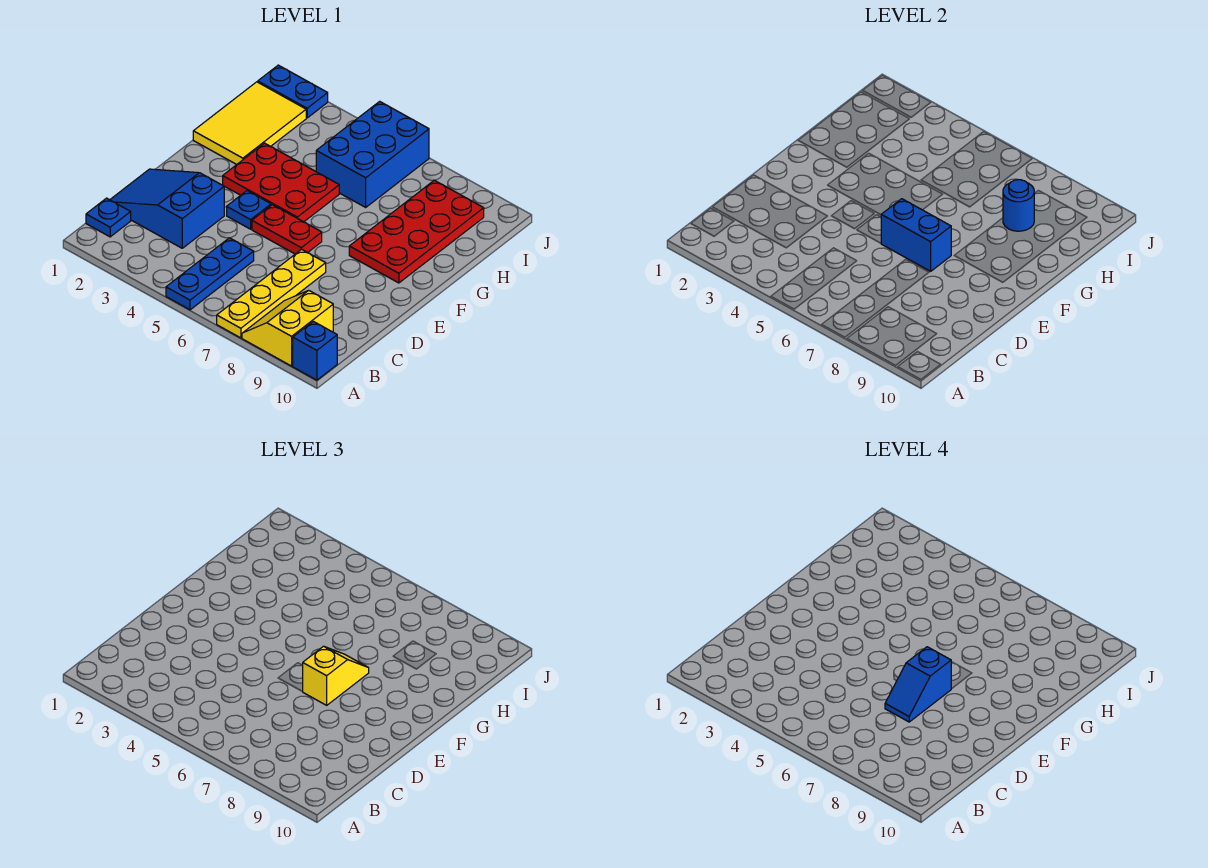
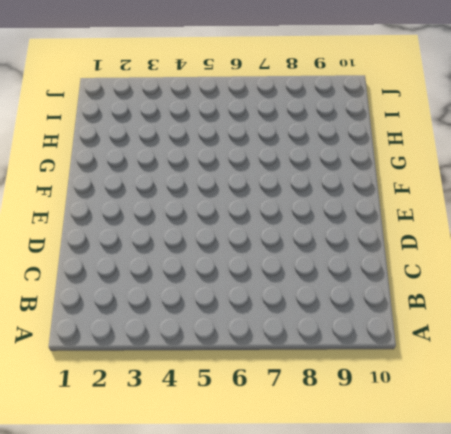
none -> blue plate A5:C5 level 1
none -> yellow plate A7:D7 level 1
none -> yellow slope A8:B9 level 1 top 9

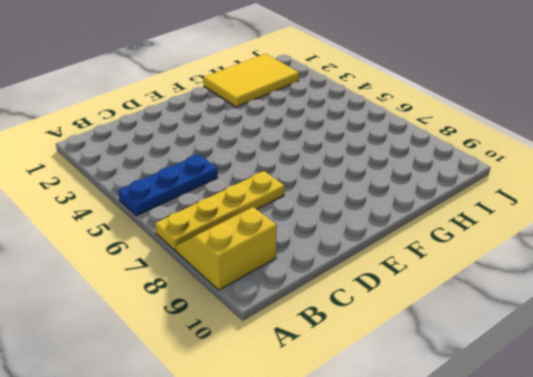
none -> blue brick A10 level 1
none -> blue plate B1 level 1
none -> blue slope C1:D3 level 1 top 3

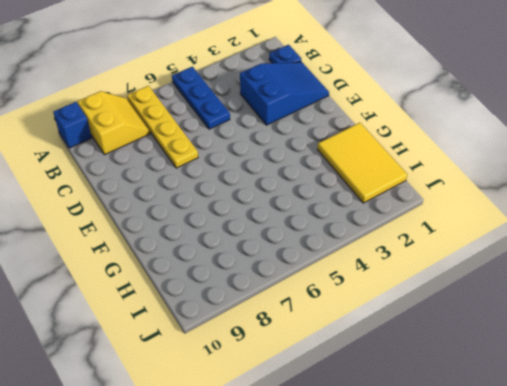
none -> blue plate E4 level 1
none -> red plate E5:E6 level 1
none -> red plate F3:G5 level 1

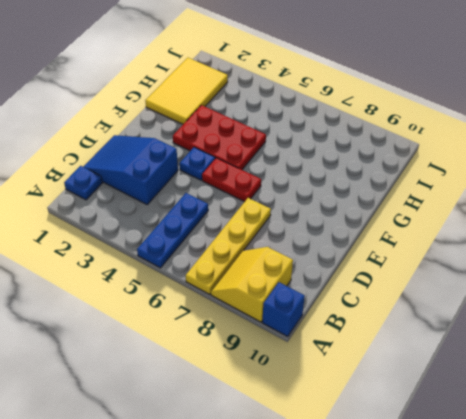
none -> red plate F8:I9 level 1
none -> blue brick H5:J6 level 1
none -> blue plate J1:J2 level 1

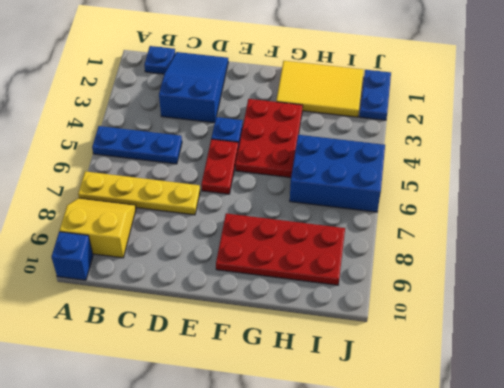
none -> blue brick E6:E7 level 2
none -> blue round brick H8 level 2
none -> yellow slope E7:F7 level 3 top E

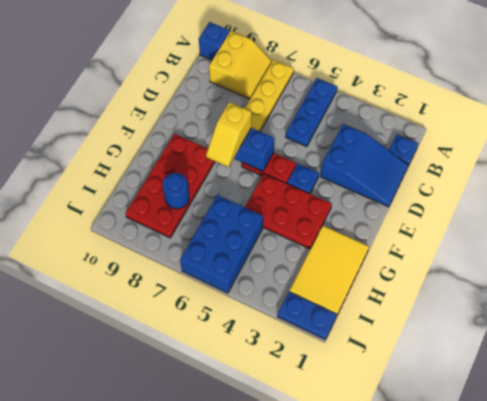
none -> blue slope D7:E7 level 4 top E

